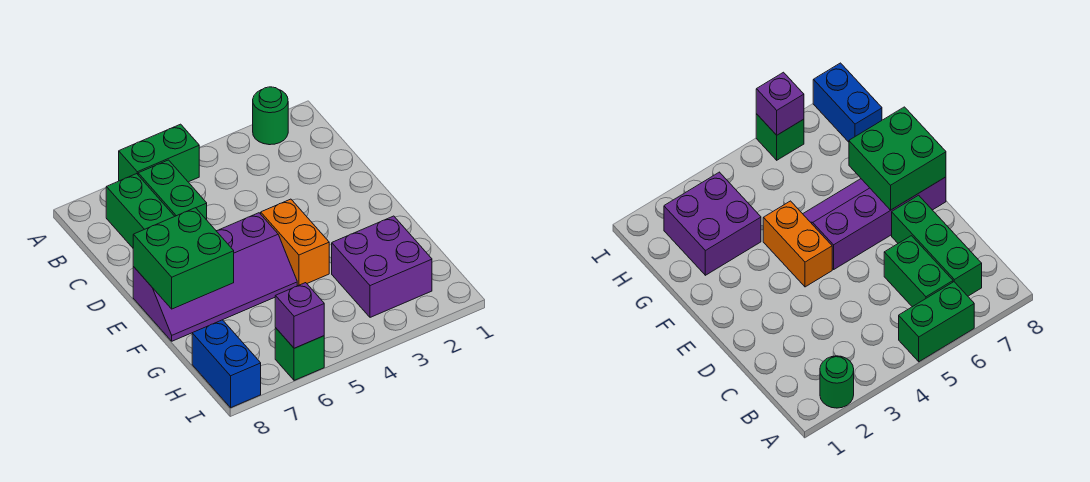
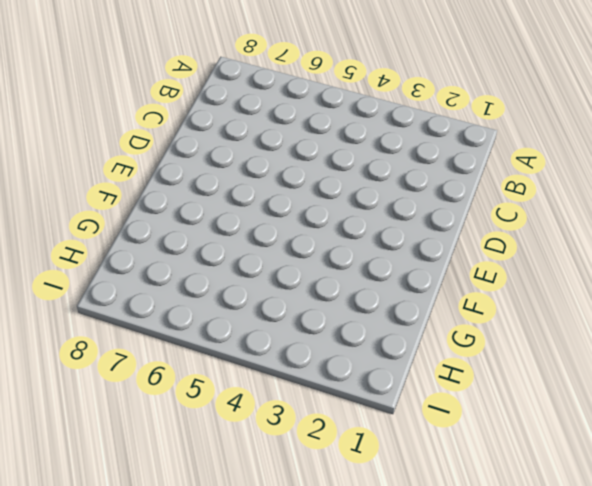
none -> green round brick A2 level 1
none -> green brick A5:A6 level 1

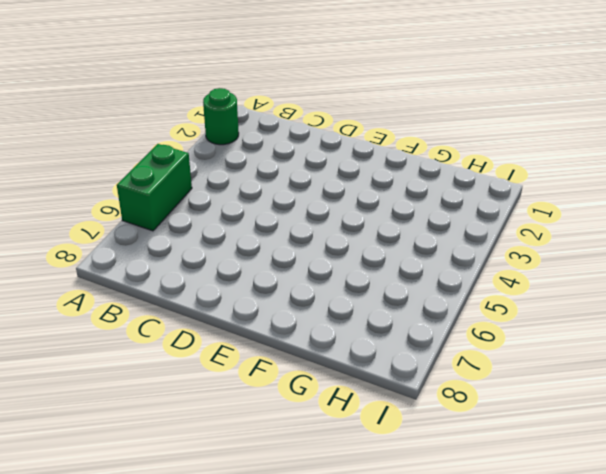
none -> green brick B6:C6 level 1
none -> green brick B7:D7 level 1

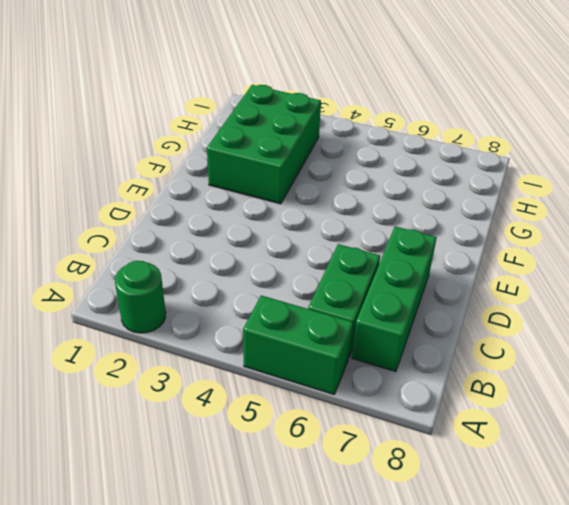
green brick F2:H3 level 1 -> purple brick G2:H3 level 1
none -> orange brick E4:F4 level 1
none -> purple slope E5:F8 level 1 top E

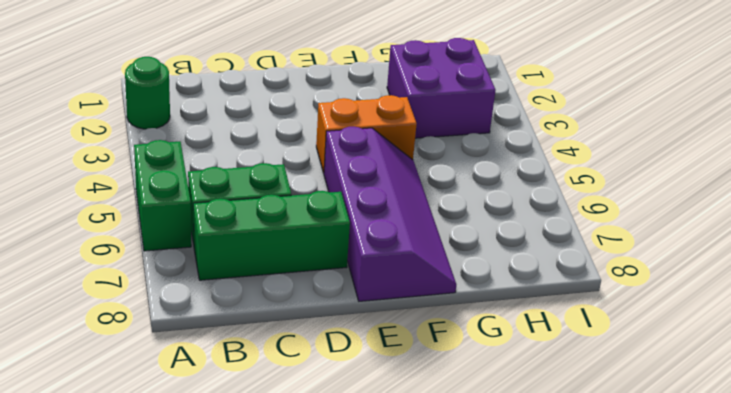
none -> blue brick H8:I8 level 1
none -> green brick I6 level 1

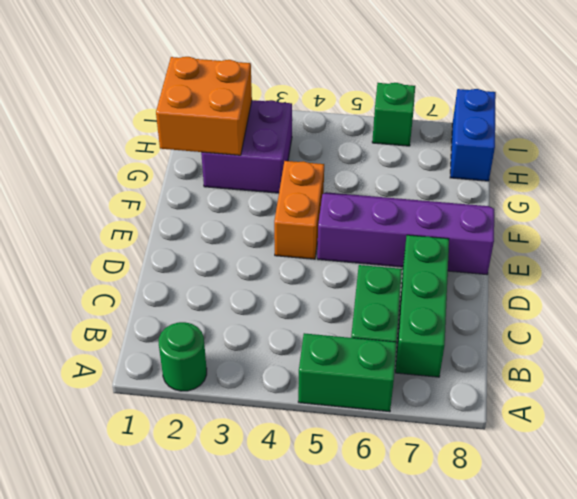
orange brick G1:H2 level 2 -> none
none -> green brick E7:F8 level 2
none -> purple brick I6 level 2

